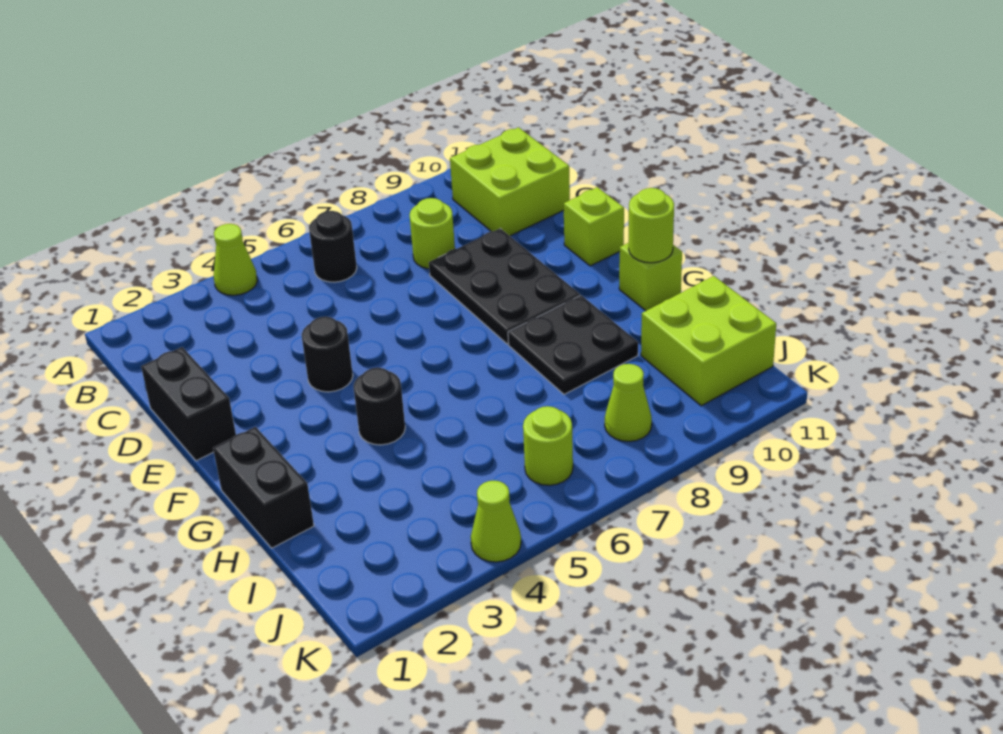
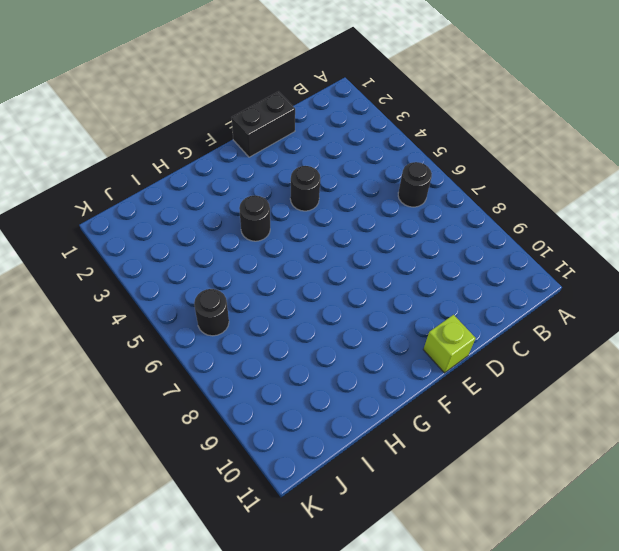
black round brick J6 level 1 -> lime round brick J6 level 1
none -> lime cone A4 level 1
none -> lime brick B10:C11 level 1
none -> lime round brick C8 level 1

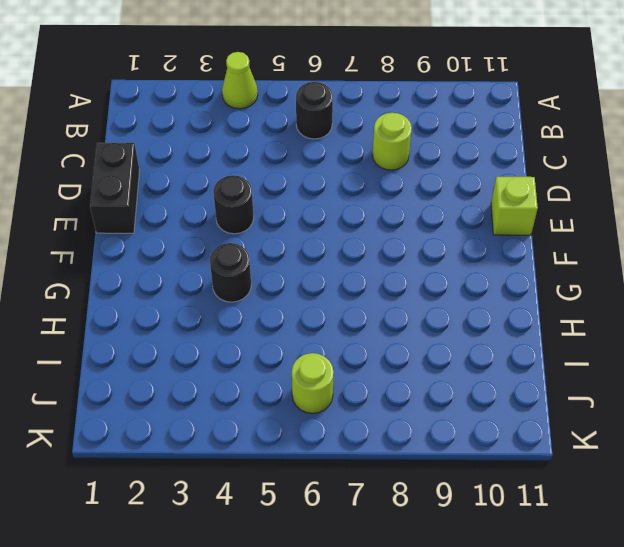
none -> lime brick B10:C11 level 1
none -> black plate D8:F9 level 1
none -> black brick G1:H1 level 1

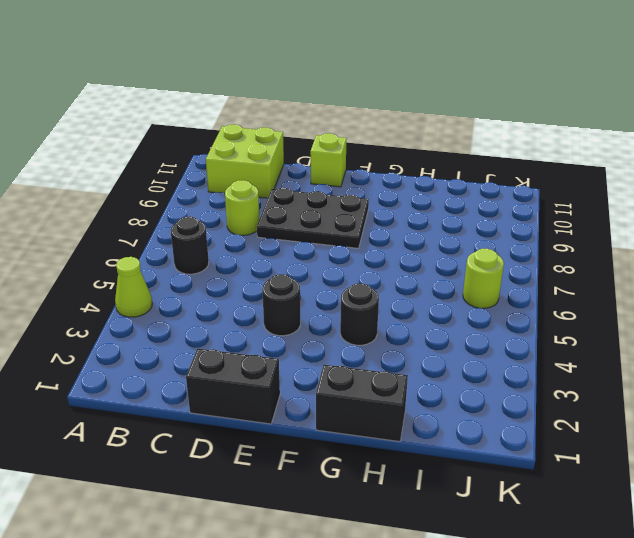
none -> black plate G8:H9 level 1
none -> lime brick G11 level 1
none -> lime brick I10:J11 level 1

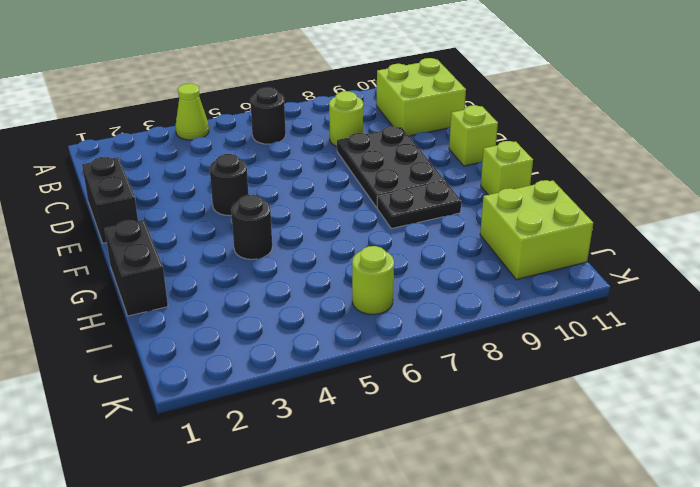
black plate G8:G9 level 1 -> black plate G8:H9 level 1
none -> lime cone J8 level 1
none -> lime cone K4 level 1
none -> lime round brick G11 level 2

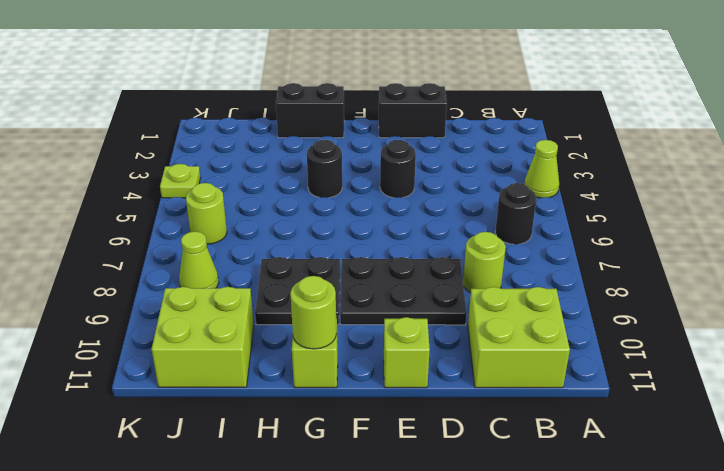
lime plate K4 level 1 -> lime cone K4 level 1

